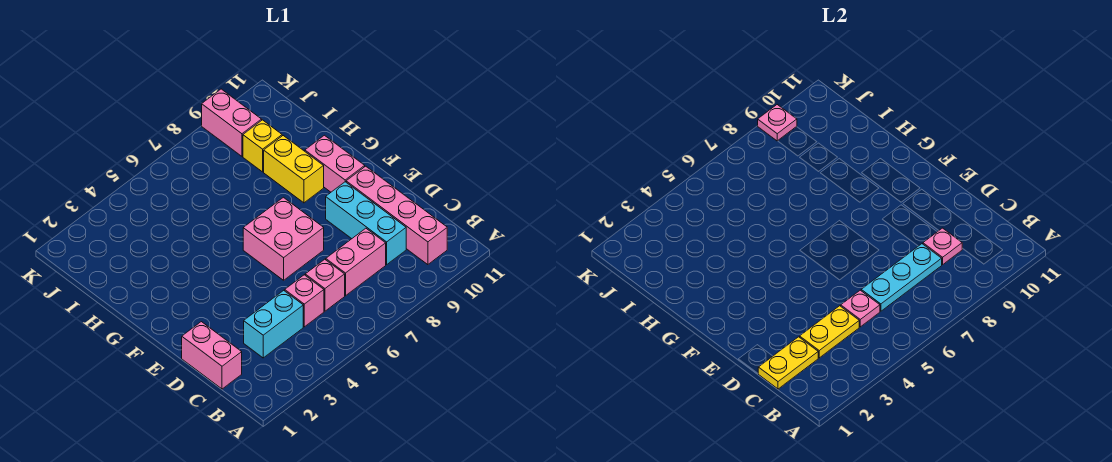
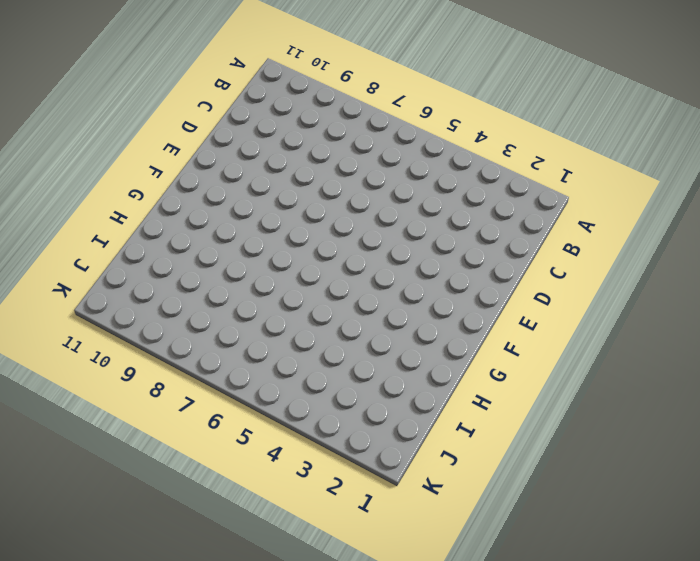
none -> pink brick B10:E10 level 1
none -> pink brick C1:D1 level 1
none -> cyan brick C3:C4 level 1

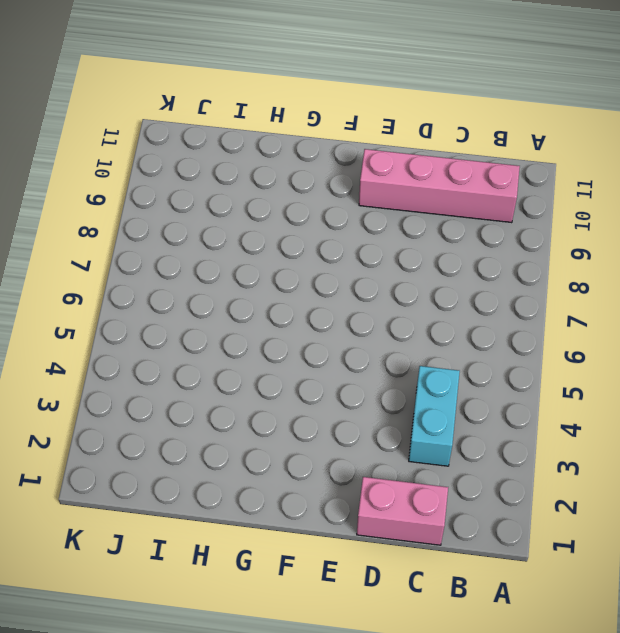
none -> pink brick C5 level 1
none -> pink brick C6 level 1
none -> pink brick C7:C8 level 1

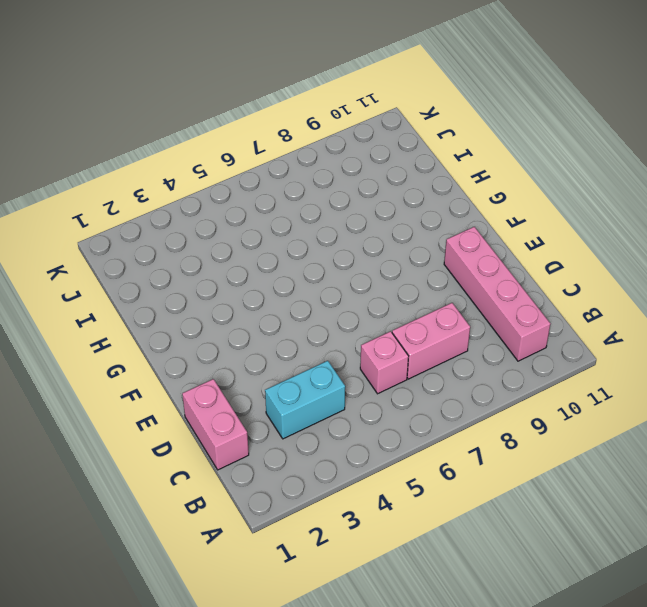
none -> pink brick C5 level 1
none -> cyan brick C9:E9 level 1
none -> pink brick E6:F7 level 1

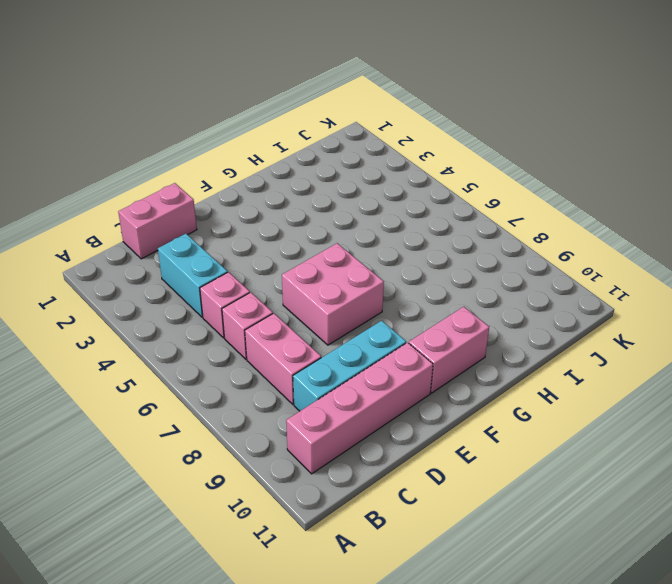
none -> yellow brick G9:H9 level 1
none -> yellow brick I9 level 1
none -> pink brick J9:K9 level 1

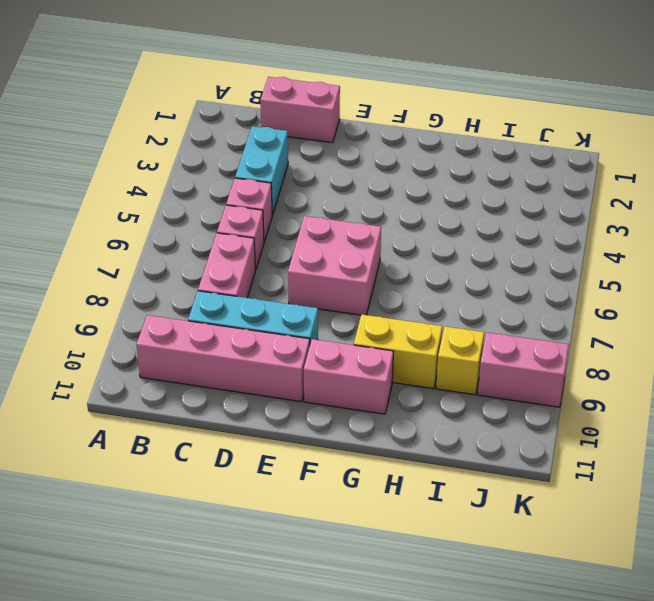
none -> yellow plate C1:C2 level 2
none -> yellow plate C3:C4 level 2
none -> pink plate C5 level 2

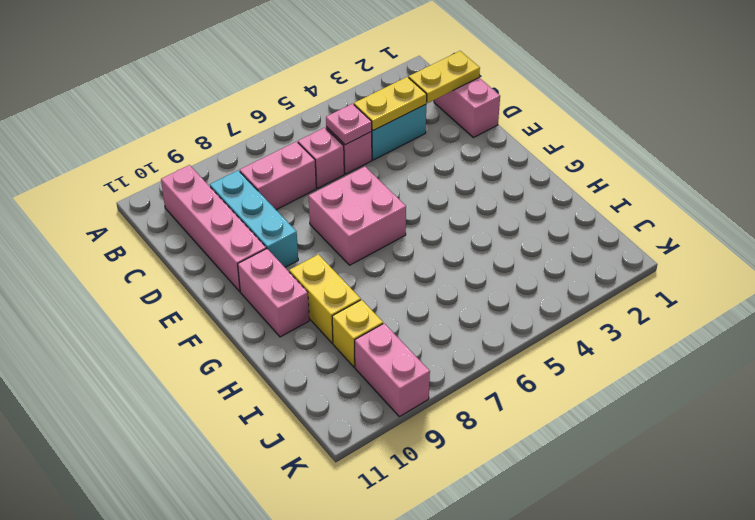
none -> cyan plate C6:C8 level 2
none -> pink plate C9 level 2
none -> pink plate K9 level 2

